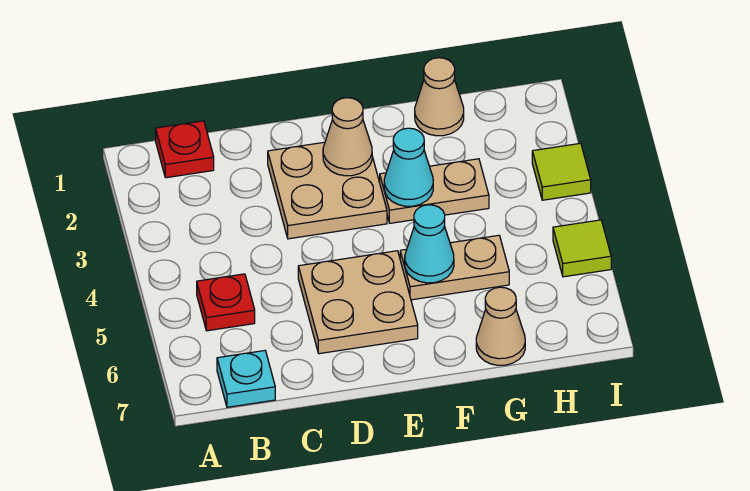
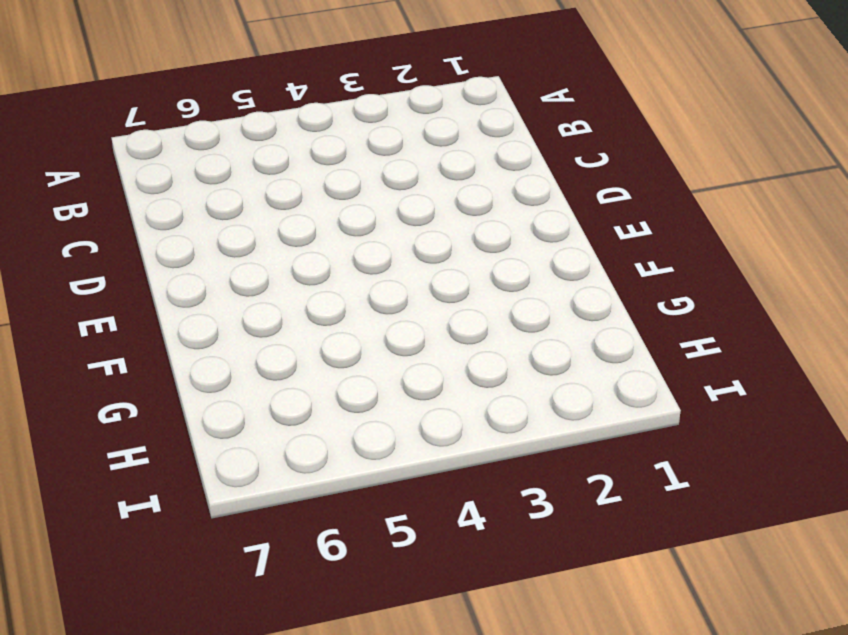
none -> red plate B1 level 1
none -> red plate B5 level 1
none -> cyan plate B7 level 1

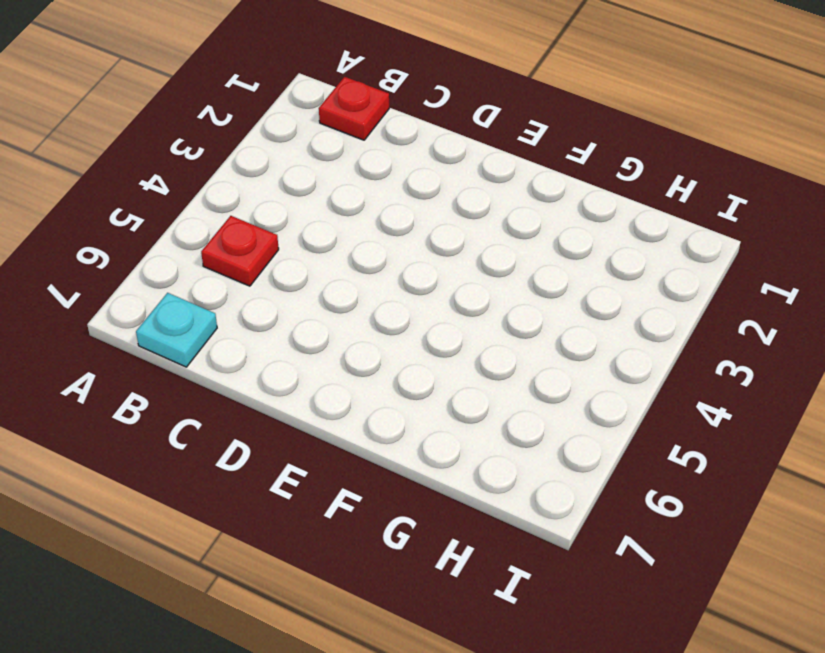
none -> tan plate D2:E3 level 1
none -> tan plate D5:E6 level 1
none -> tan plate F3:G3 level 1

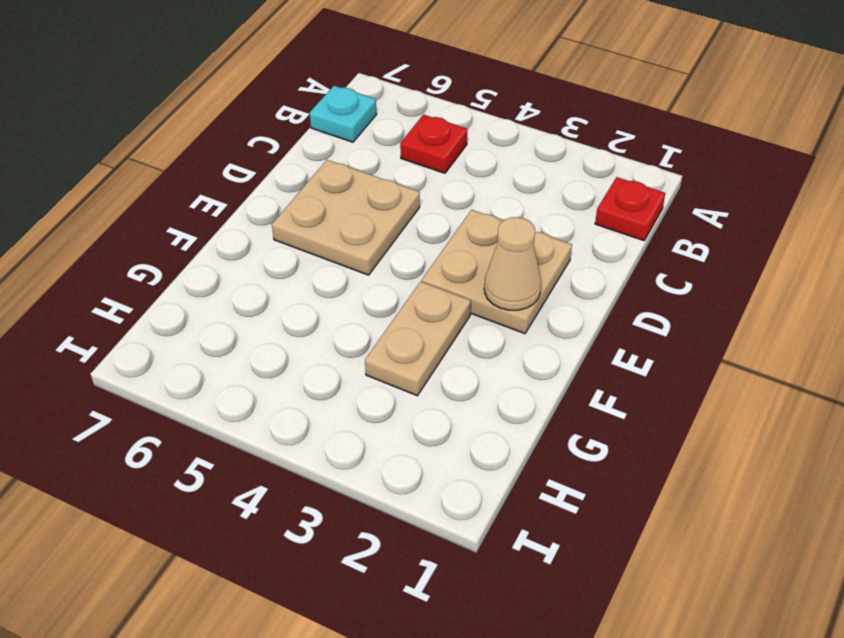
none -> tan plate F5:G5 level 1
none -> tan cone G1 level 1
none -> tan cone G7 level 1

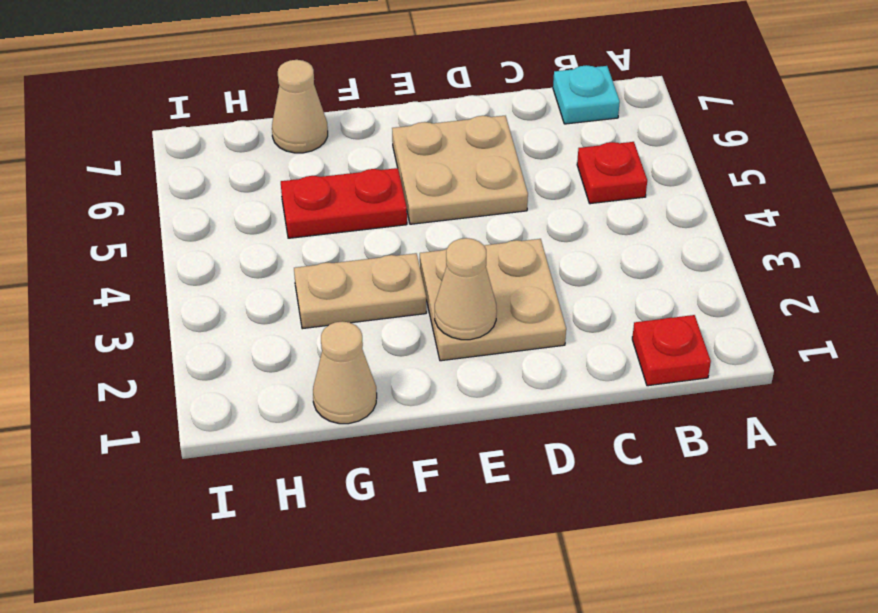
red plate F5:G5 level 1 -> tan plate F5:G5 level 1
none -> lime tile I3 level 1
none -> lime tile I5 level 1
none -> cyan cone F3 level 2

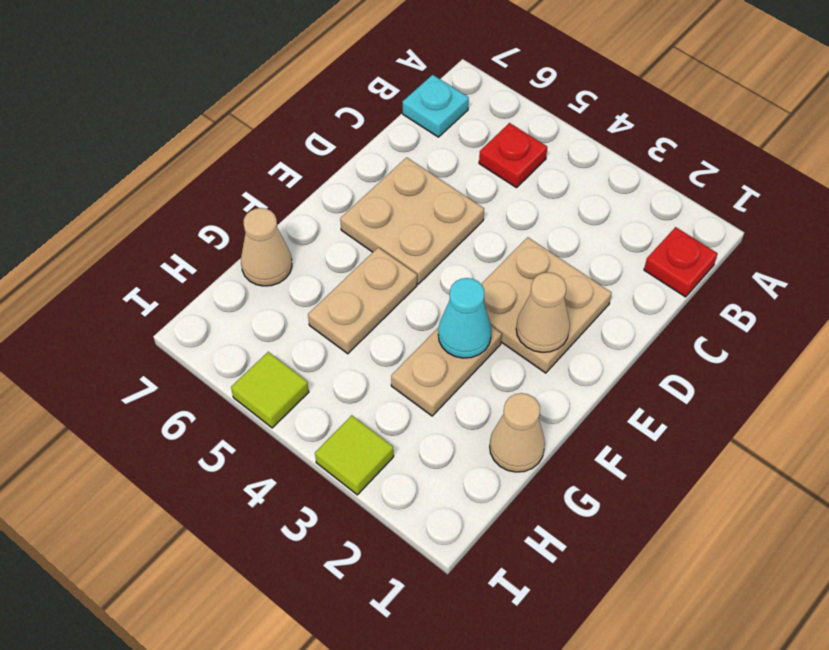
none -> cyan cone F5 level 2

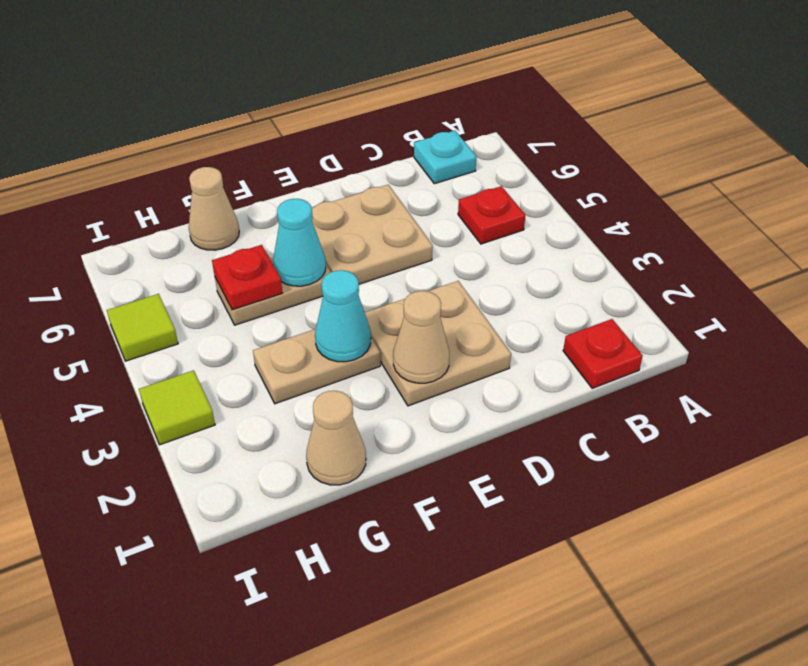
red plate G5 level 2 -> none

